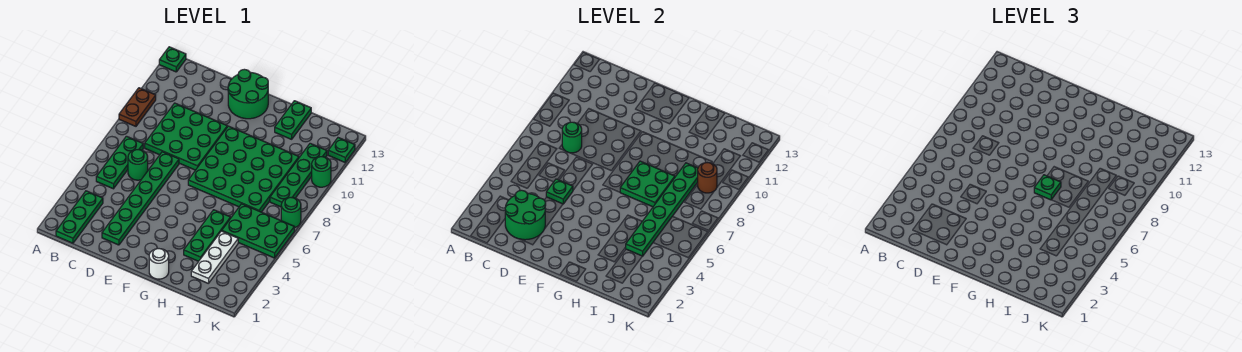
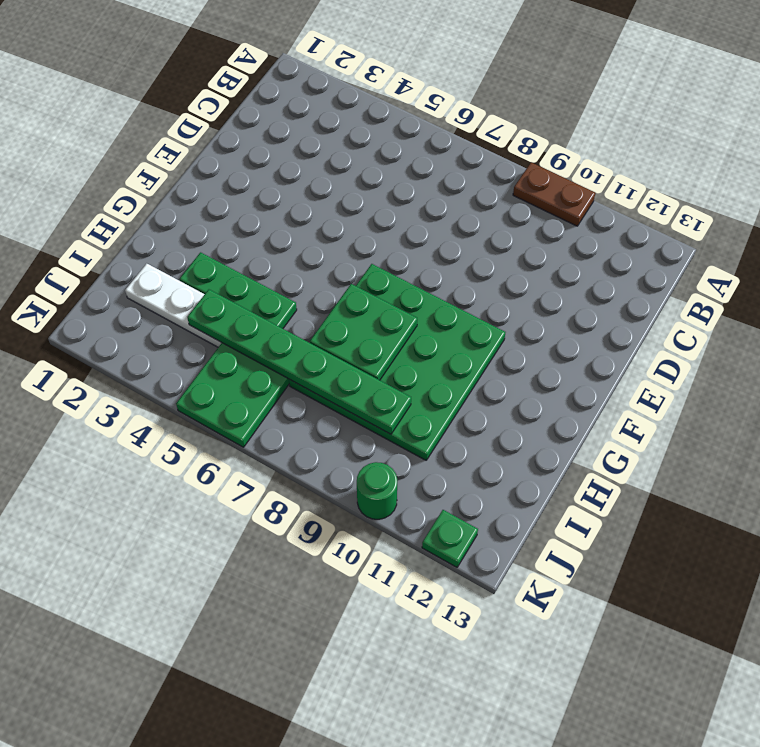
none -> green plate A13 level 1
none -> green plate B1:B3 level 1
none -> green plate B5:B7 level 1

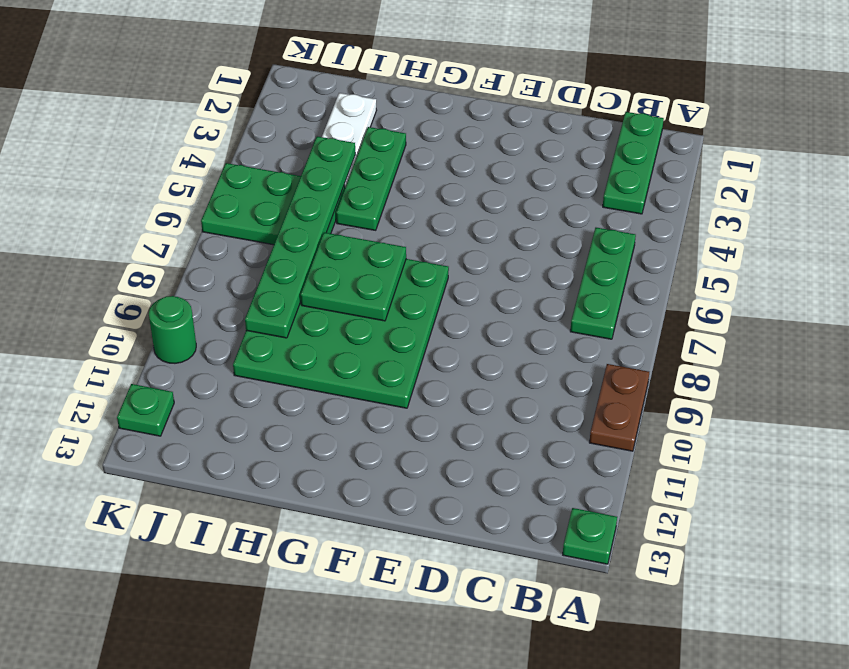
none -> green round brick C6 level 1
none -> green plate C8:E10 level 1
none -> green plate D2:D7 level 1

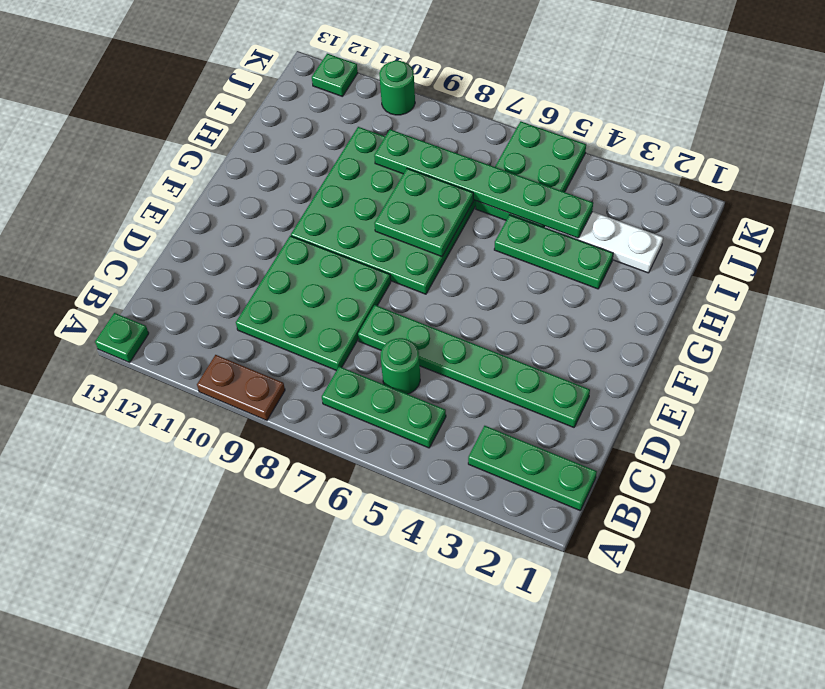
none -> green round brick E12:F13 level 1
none -> white round brick G1 level 1
none -> green plate H12:H13 level 1

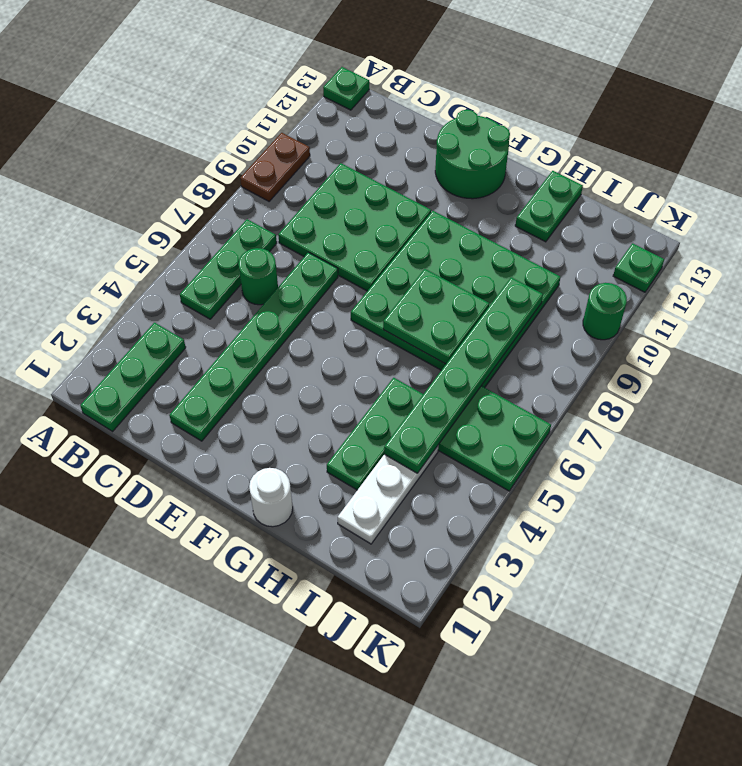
none -> green plate J8:J11 level 1
none -> green round brick K7 level 1
none -> green round brick C2:D3 level 2

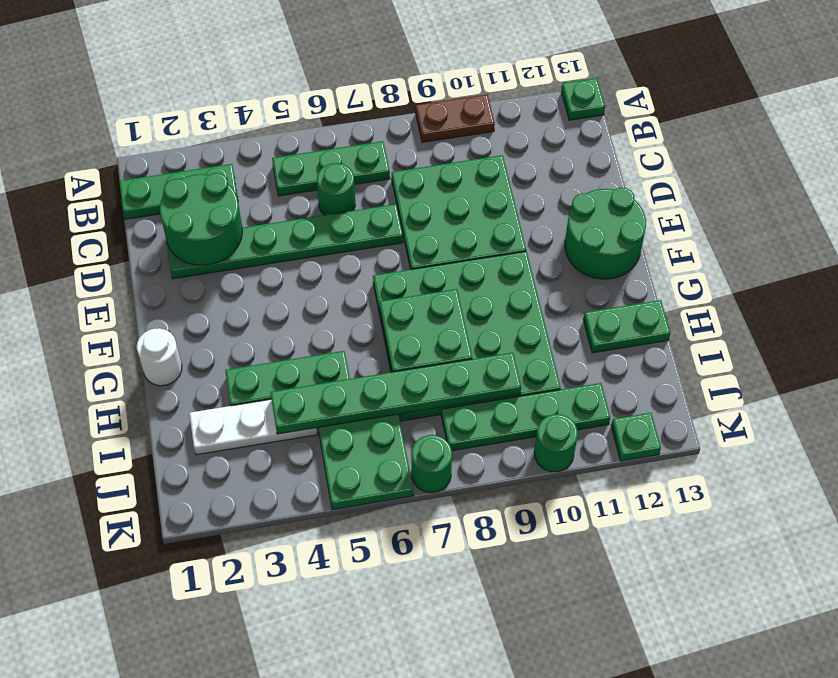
none -> green round brick C8 level 2
none -> green plate D5 level 2
none -> brown round brick J9 level 2

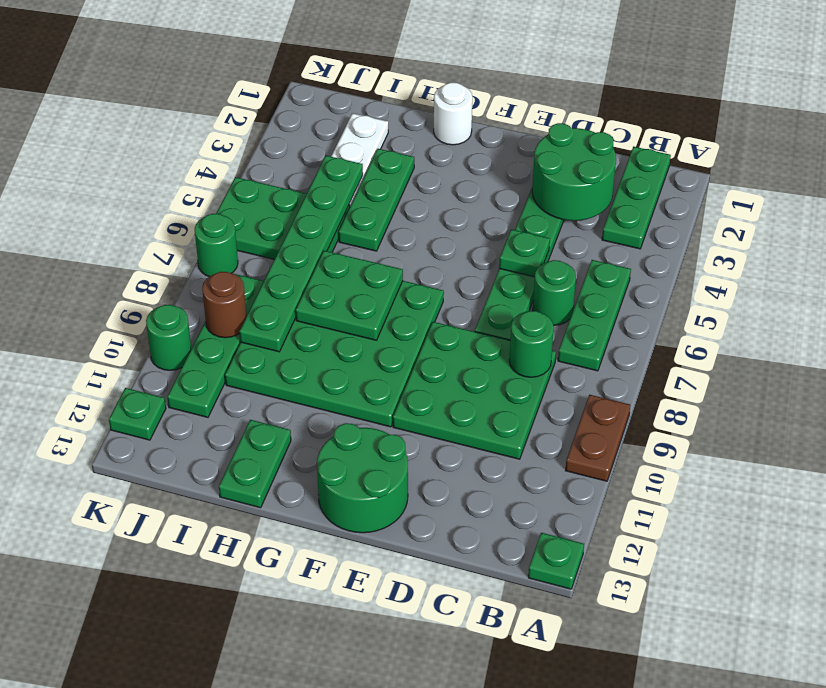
none -> green plate G7 level 3

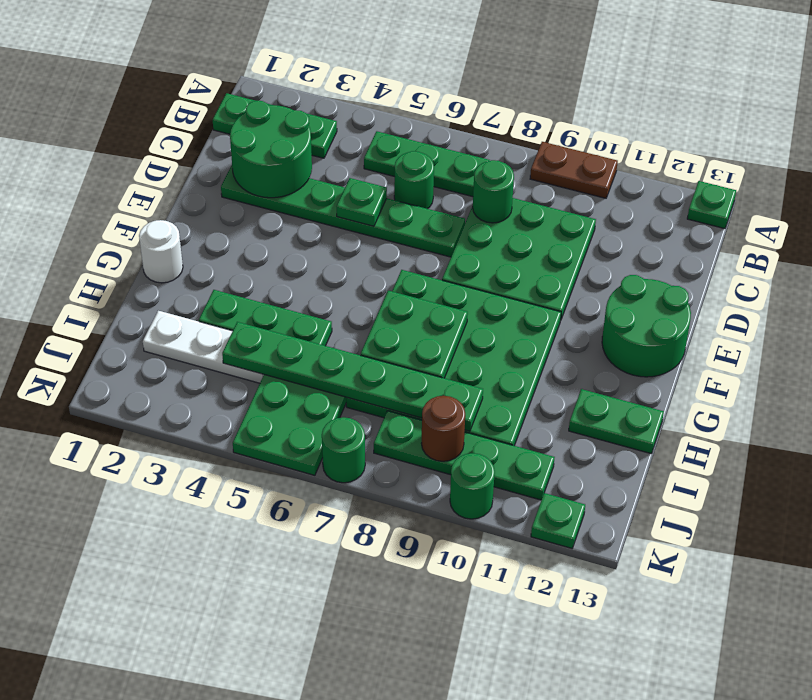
none -> green plate G7 level 3

